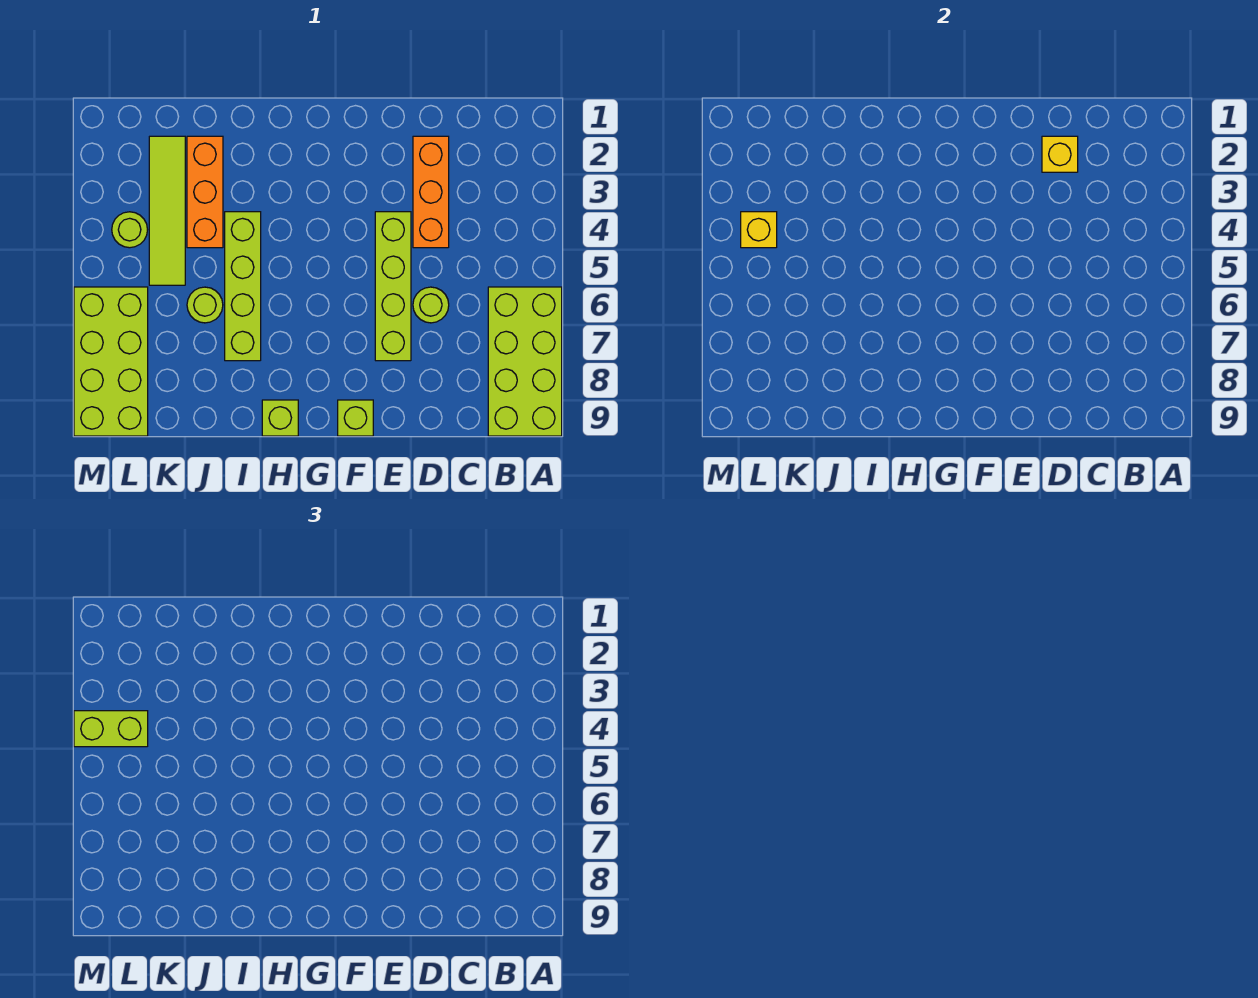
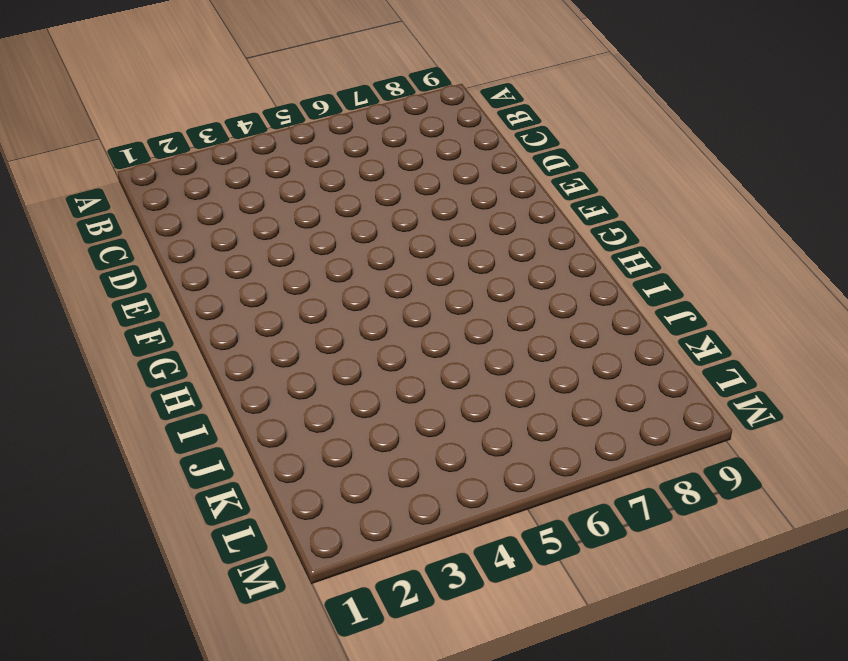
none -> lime brick A6:B9 level 1
none -> orange brick D2:D4 level 1
none -> lime round brick D6 level 1

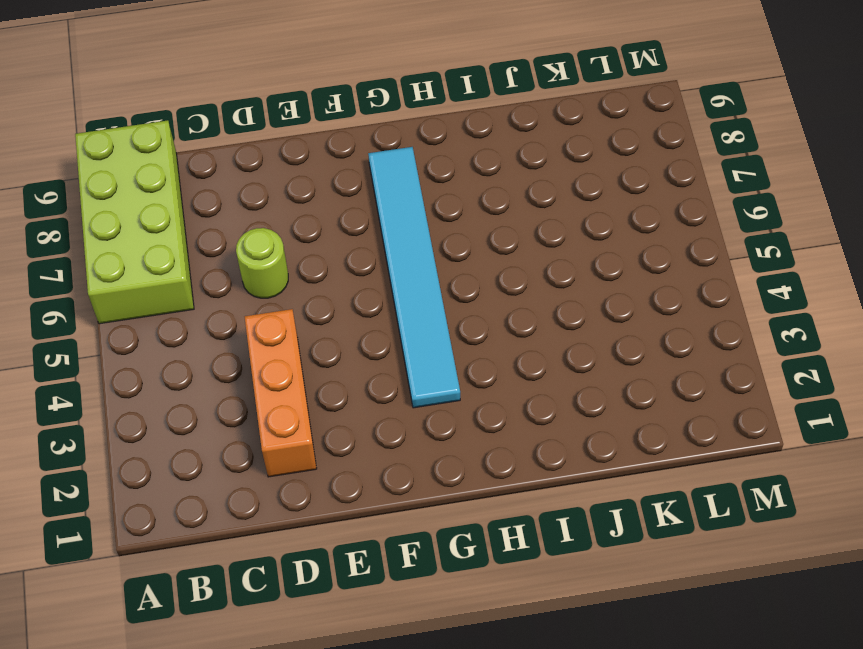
cyan tile G3:G8 level 1 -> none
none -> lime brick E4:E7 level 1
none -> lime brick F9 level 1
none -> lime brick H9 level 1

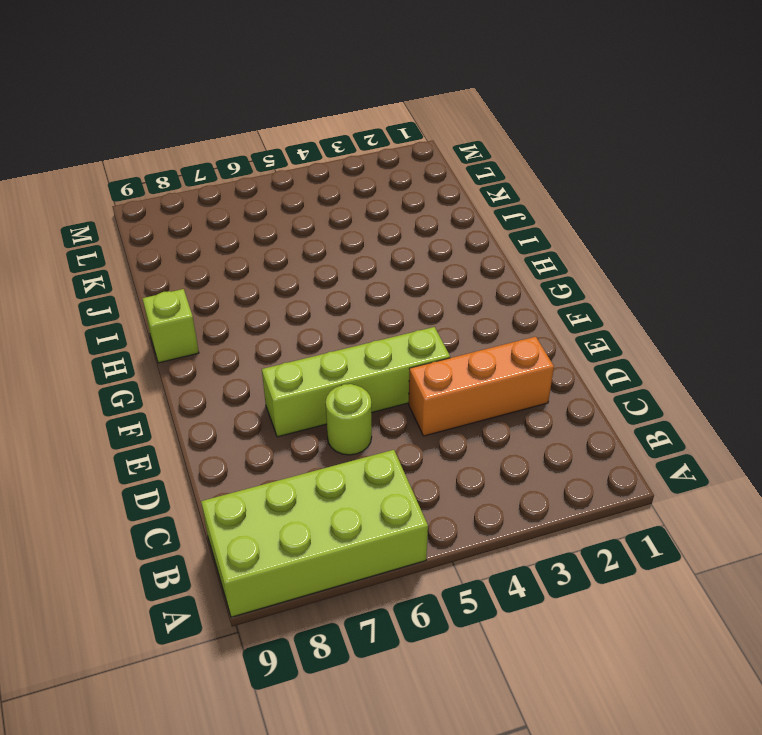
none -> lime brick F9 level 1
none -> lime brick I4:I7 level 1
none -> orange brick J2:J4 level 1

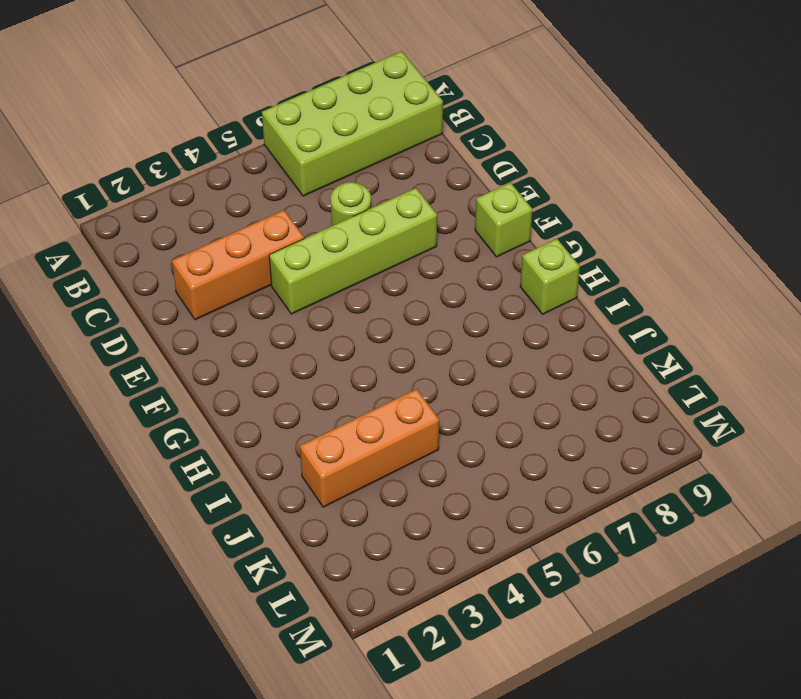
none -> lime brick I4:I7 level 1
none -> lime round brick J6 level 1
none -> lime tile K2:K5 level 1

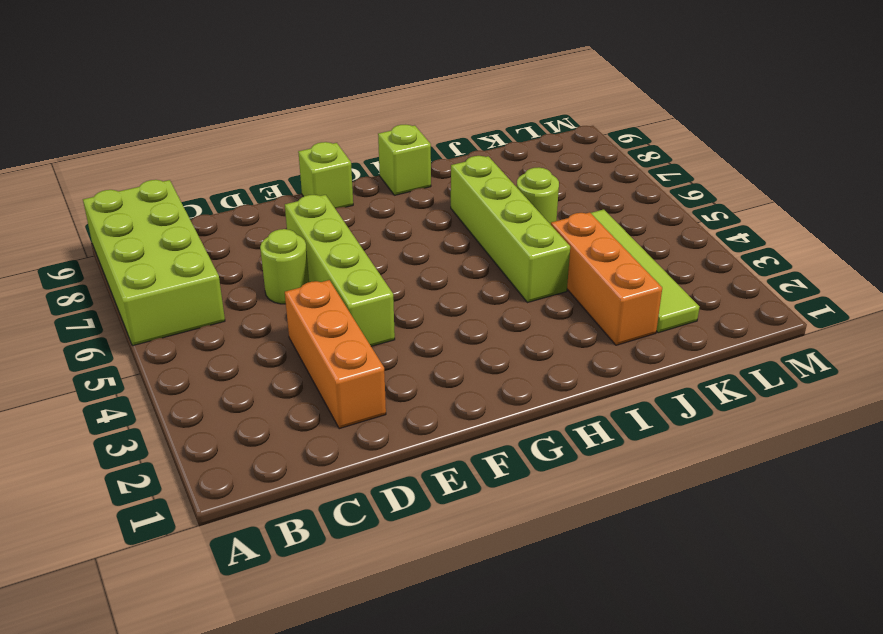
none -> lime round brick L4 level 1
none -> lime brick L6:M9 level 1
none -> yellow brick D2 level 2

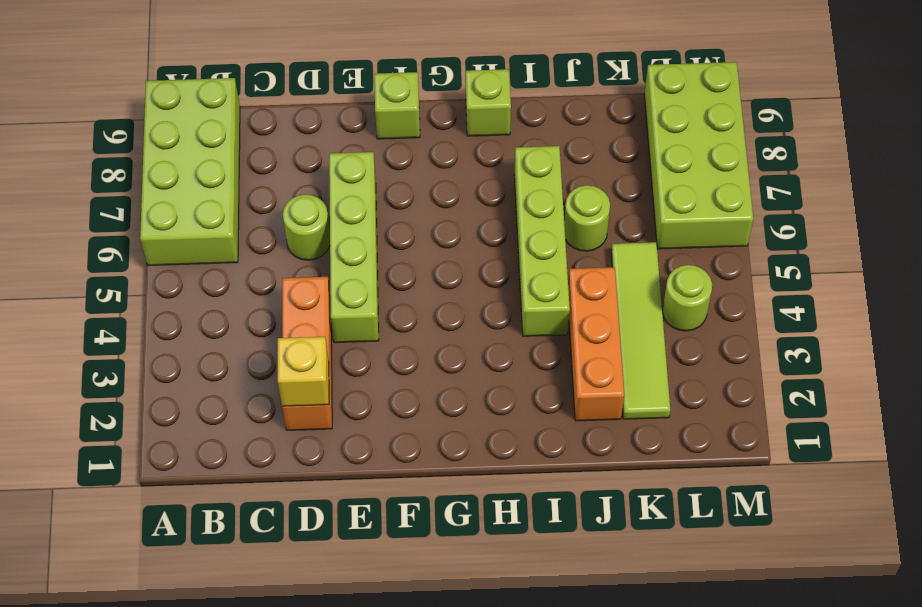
none -> yellow brick L4 level 2
none -> lime brick L4:M4 level 3

